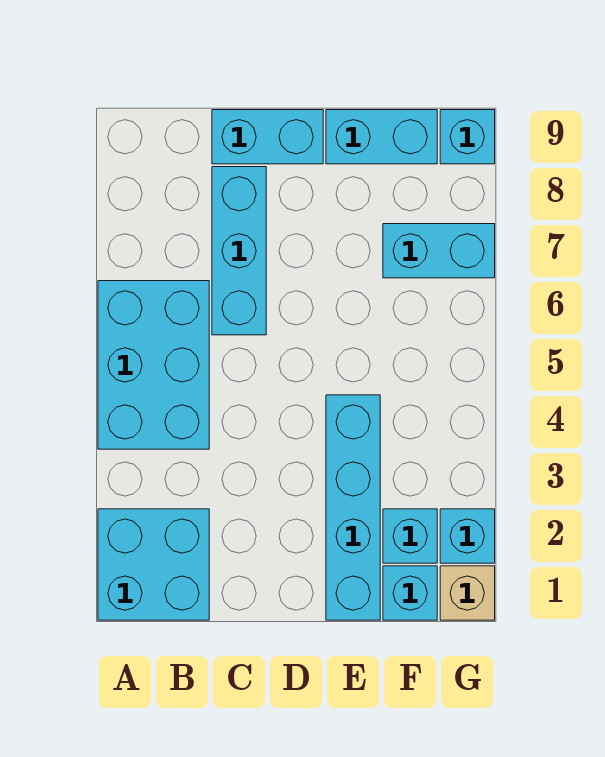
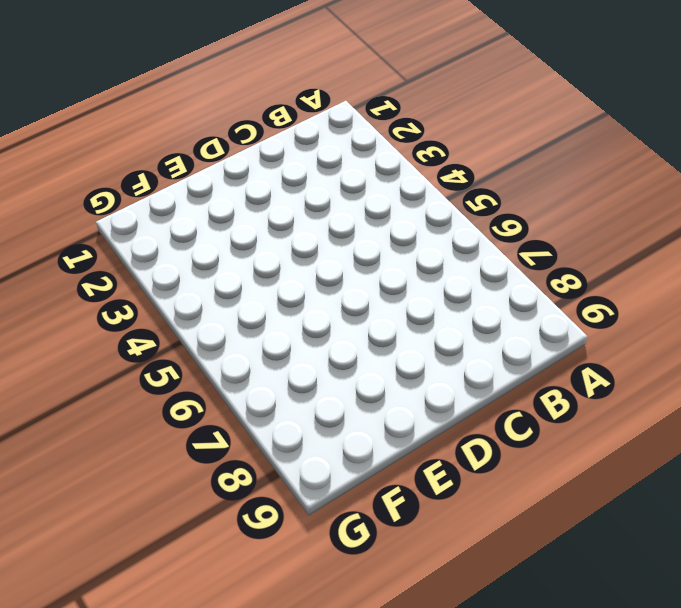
none -> cyan brick A1:B2 level 1
none -> cyan brick A4:B6 level 1
none -> cyan brick C6:C8 level 1

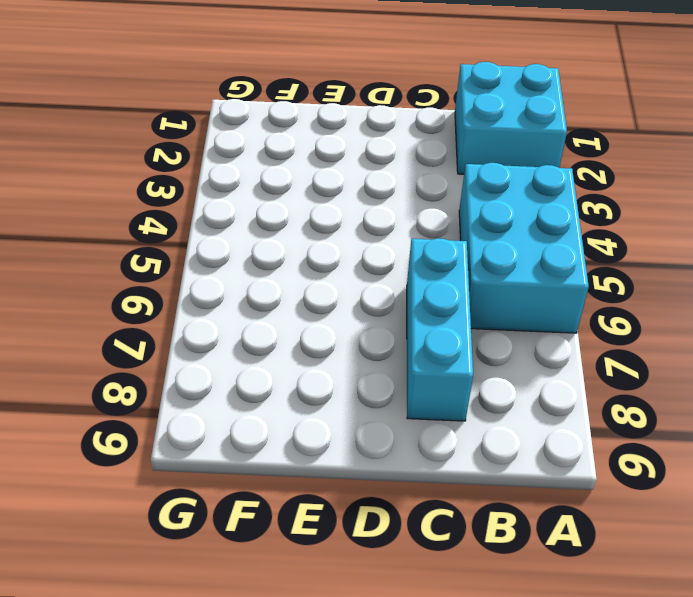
none -> cyan brick C9:D9 level 1
none -> cyan brick E1:E4 level 1
none -> cyan brick E9:F9 level 1

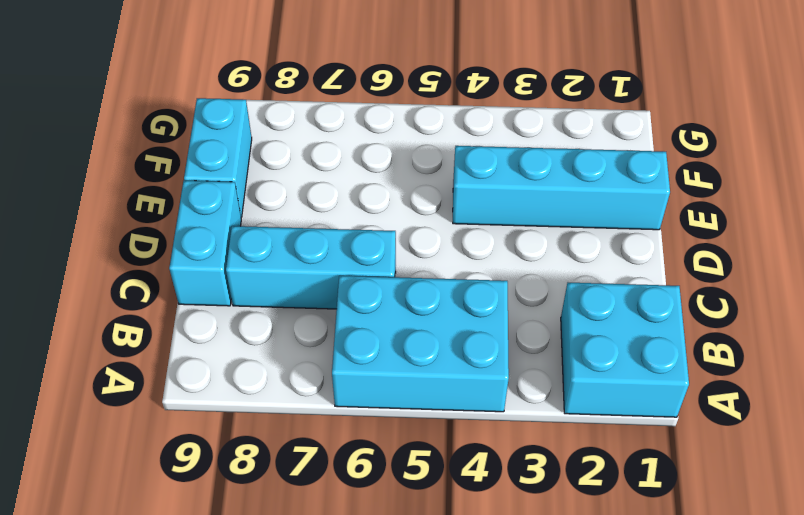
none -> cyan brick F1 level 1
none -> cyan brick F2 level 1
none -> cyan brick F7:G7 level 1

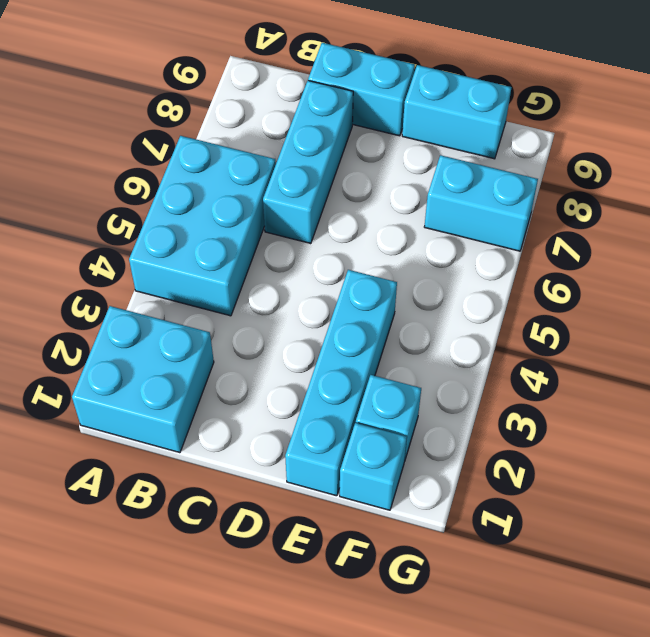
none -> tan brick G1 level 1
none -> cyan brick G2 level 1
none -> cyan brick G9 level 1

